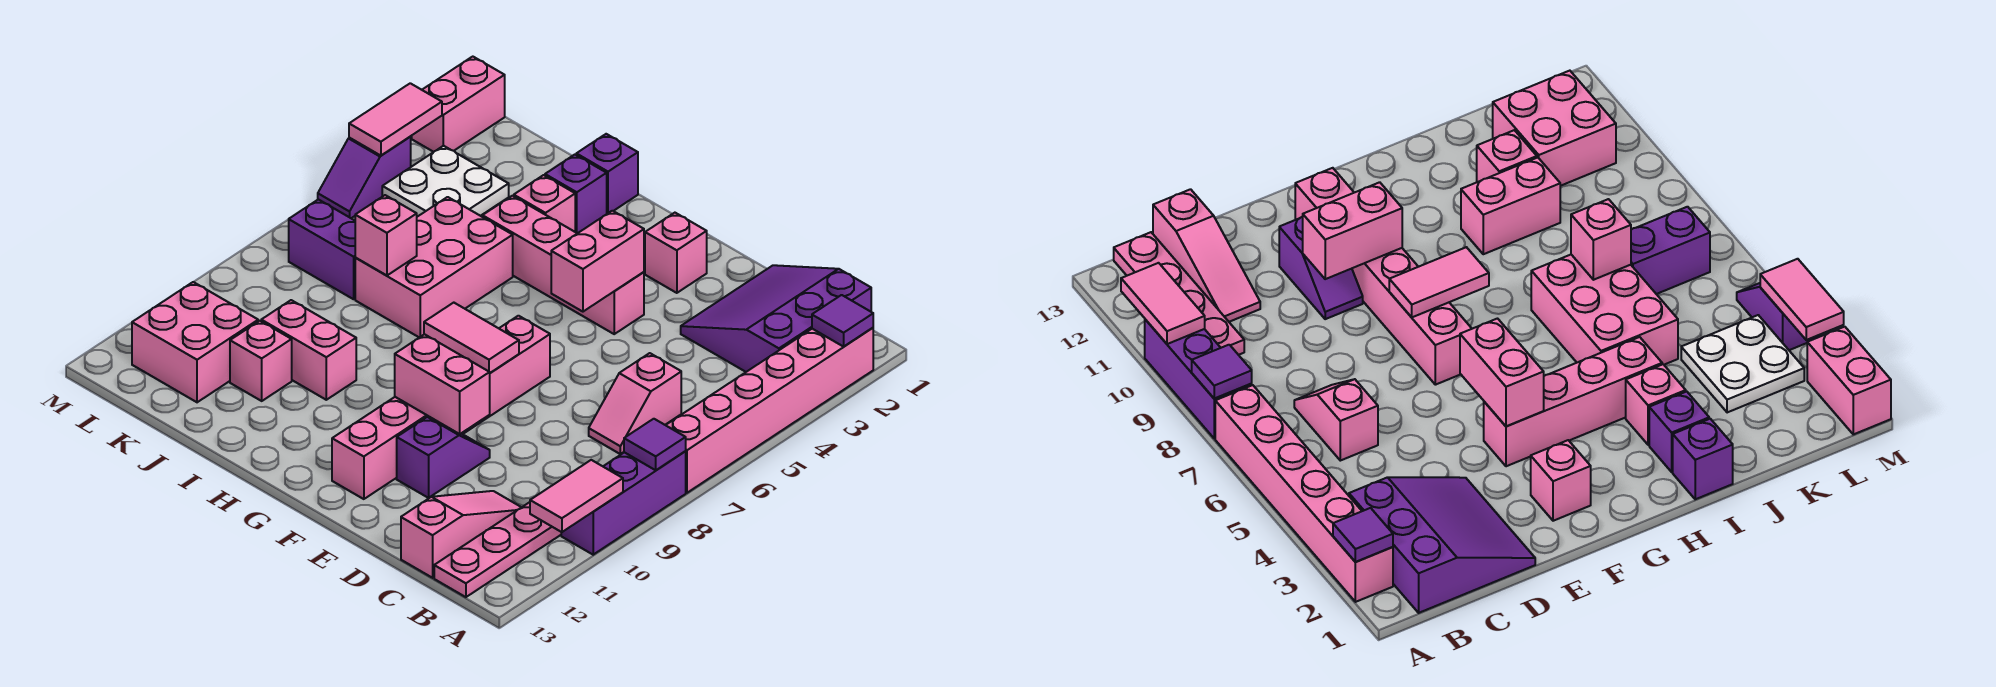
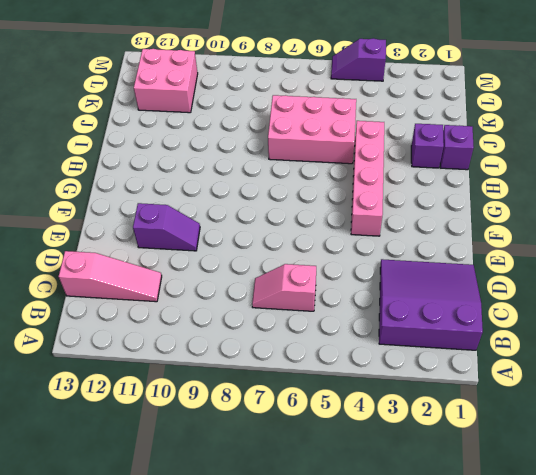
none -> pink brick A2:A7 level 1
none -> purple brick A8:A10 level 1
none -> pink plate B10:B13 level 1

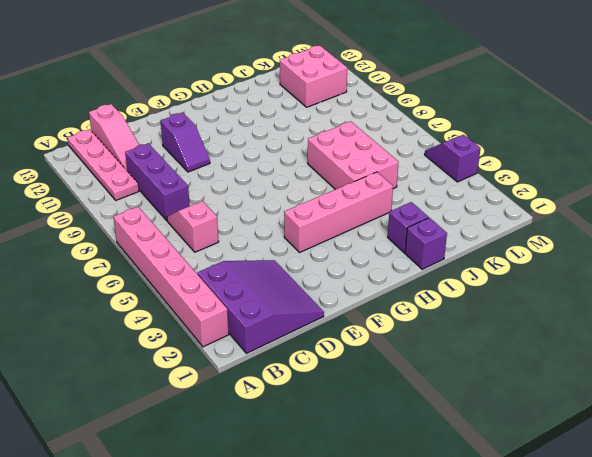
purple brick C8:C10 level 1 -> purple brick A8:A10 level 1
none -> pink brick F2 level 1
none -> pink brick F7:F12 level 1
none -> pink brick I3 level 1

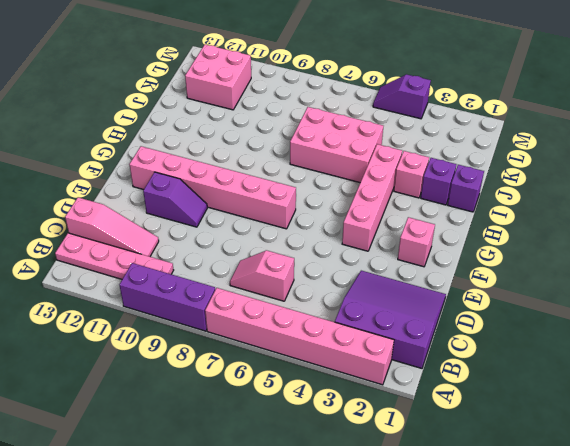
none -> pink brick I10:J10 level 1
none -> pink brick J11 level 1
none -> white plate K3:L4 level 1

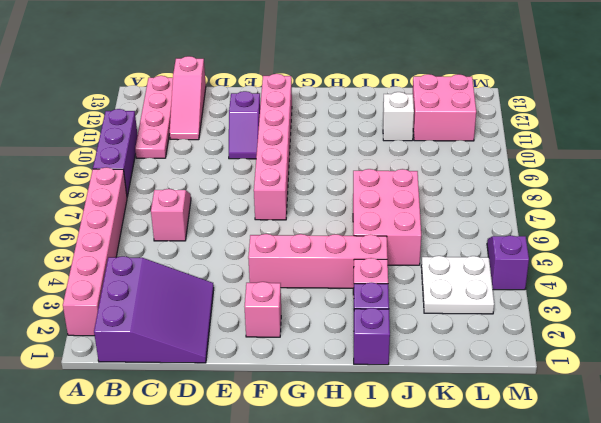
white brick J11 level 1 -> pink brick J11 level 1
none -> pink brick I10:J10 level 1
none -> purple brick K7:L7 level 1
none -> pink brick M1:M2 level 1

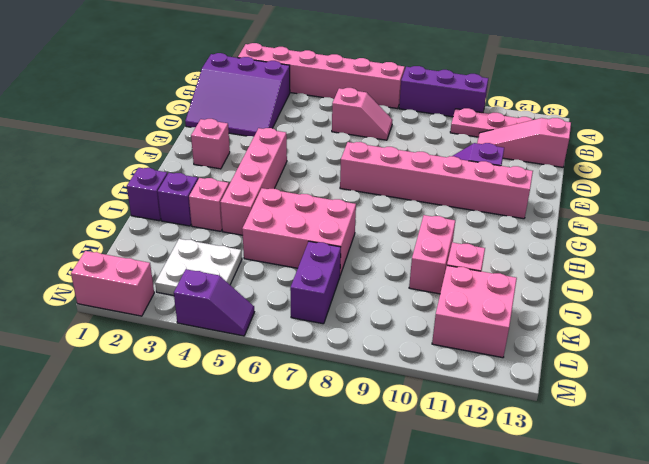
none -> purple tile A2 level 2
none -> purple tile A8 level 2
none -> pink tile A10:A11 level 2

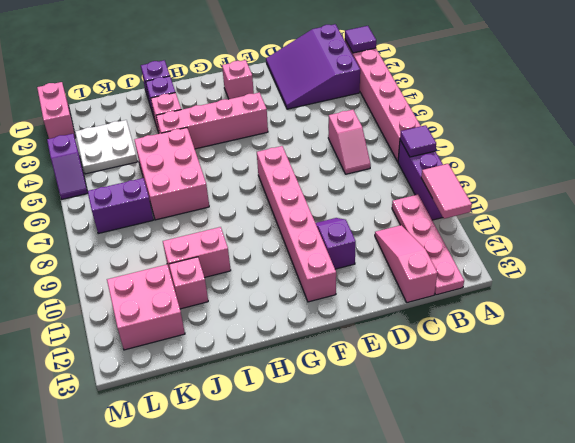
none -> pink brick E10:F10 level 2
none -> pink brick F4:F5 level 2
none -> pink tile F8:G8 level 2

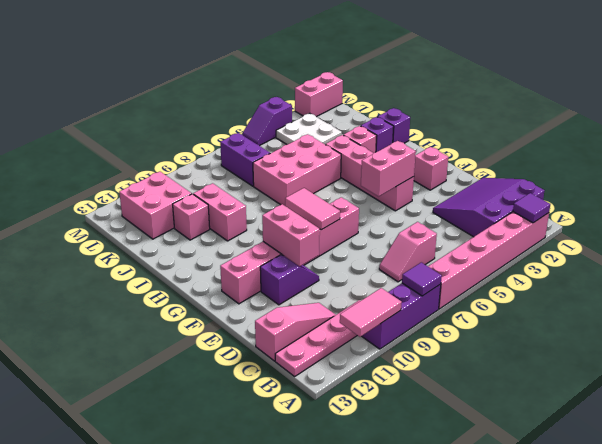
none -> pink brick J7 level 2
none -> pink tile M3:M4 level 2

